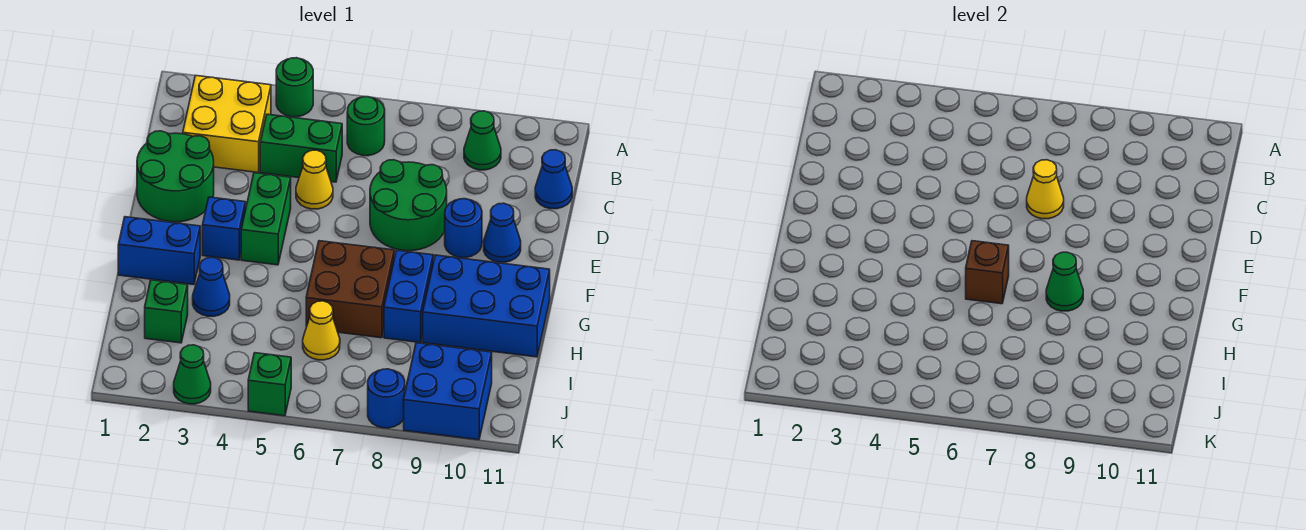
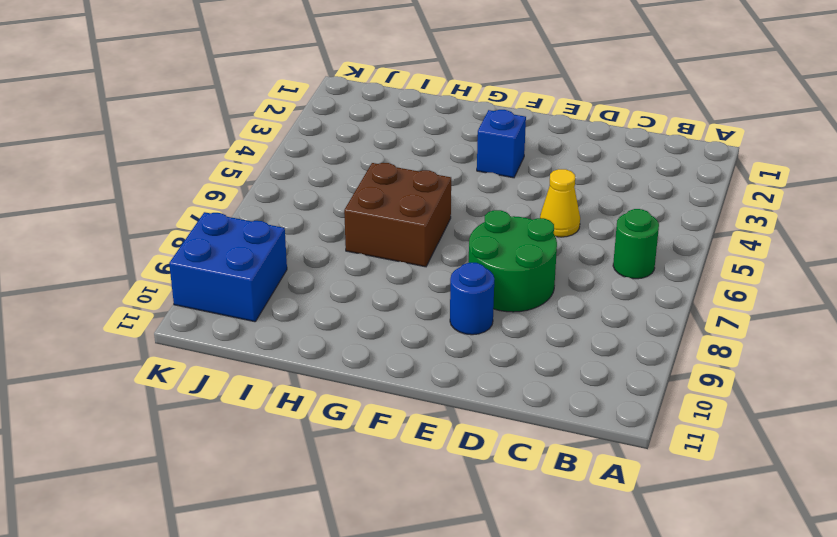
none -> green round brick A4 level 1
none -> yellow brick B2:C3 level 1
none -> green cone B9 level 1

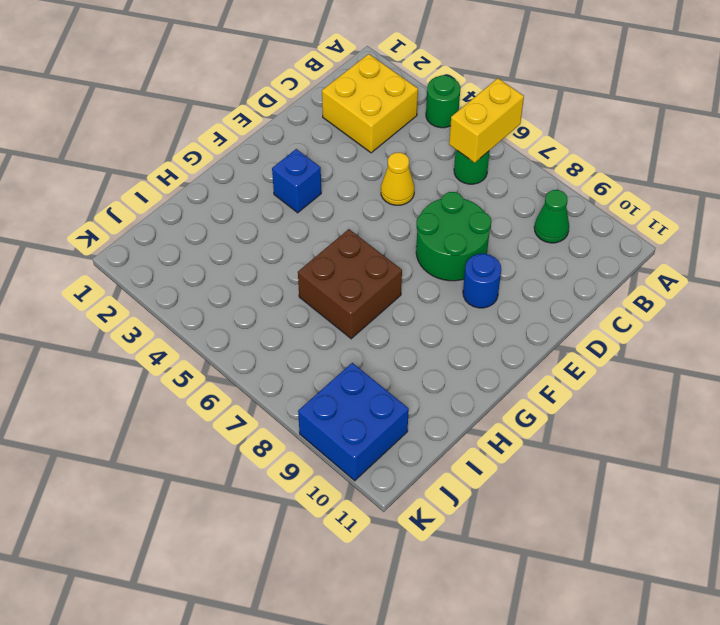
yellow brick A6:B6 level 2 -> none
none -> green brick C4:C5 level 1
none -> blue cone C11 level 1
none -> green round brick D1:E2 level 1

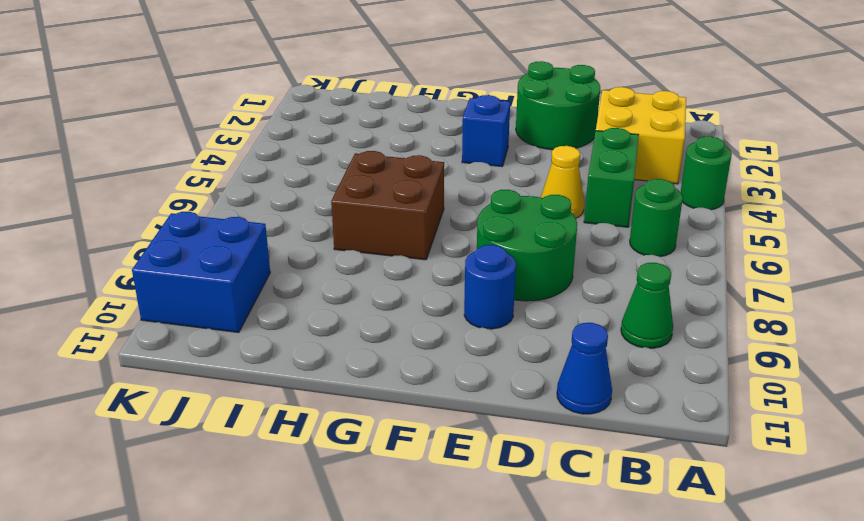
none -> green brick E4:F4 level 1
none -> blue cone E10 level 1
none -> blue brick G1:G2 level 1

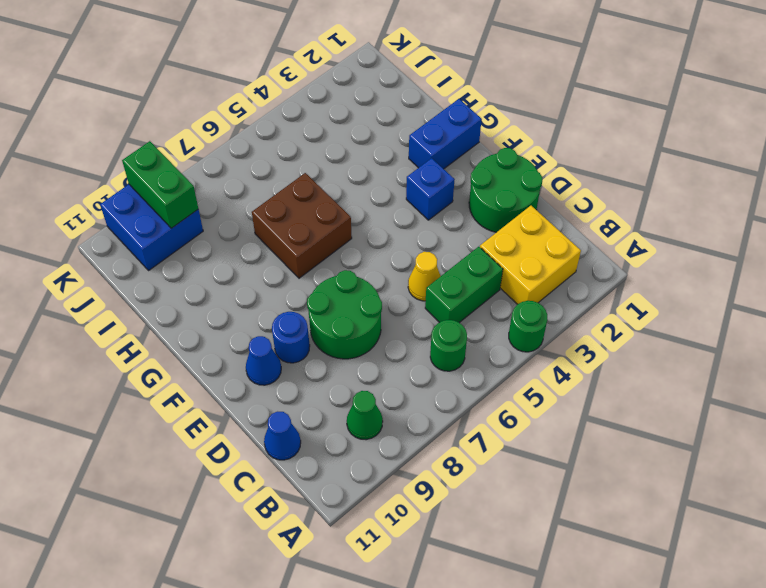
green brick J9:K9 level 2 -> green brick E4:F4 level 1
none -> blue brick G8:H8 level 1
none -> blue brick G9:H11 level 1
none -> blue cone H3 level 1

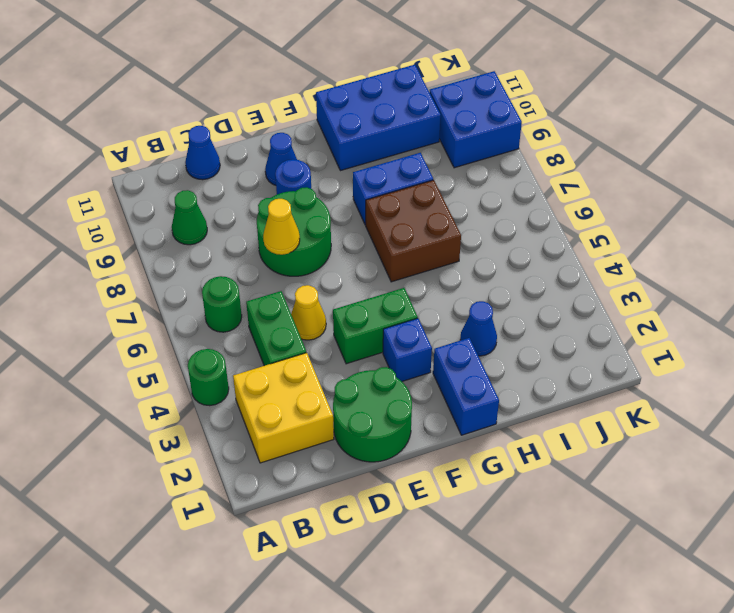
blue brick G10:I11 level 1 -> blue brick G9:H11 level 1
none -> green brick I2 level 1
none -> yellow cone I6 level 1
none -> green cone K3 level 1

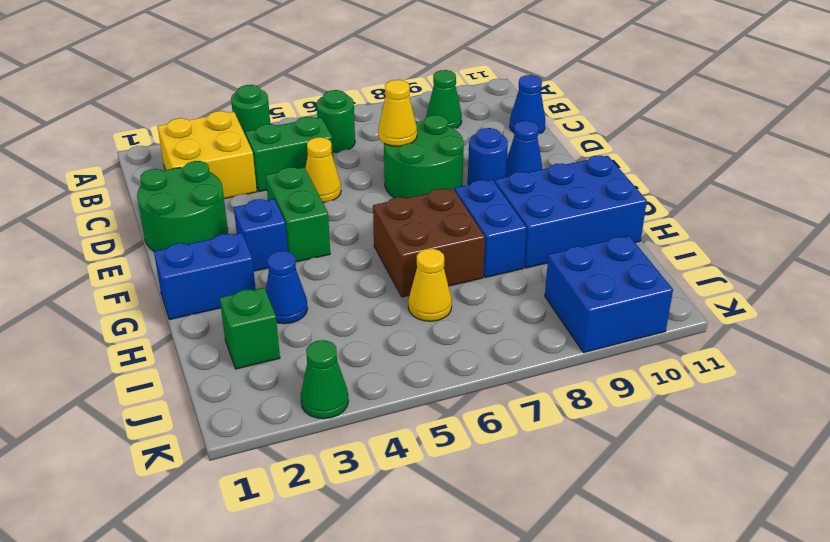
none -> green brick K5 level 1
none -> blue round brick K8 level 1
none -> brown brick G6 level 2

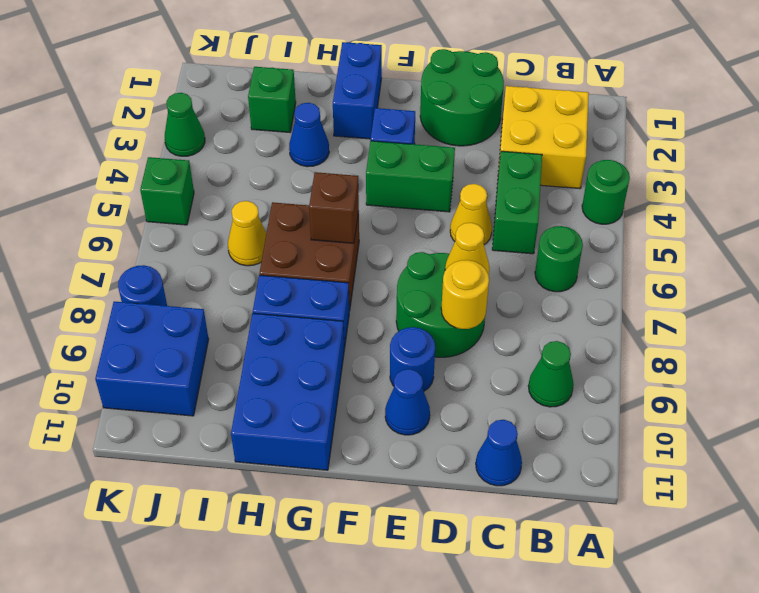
yellow round brick D8 level 2 -> none
none -> green cone G8 level 2

